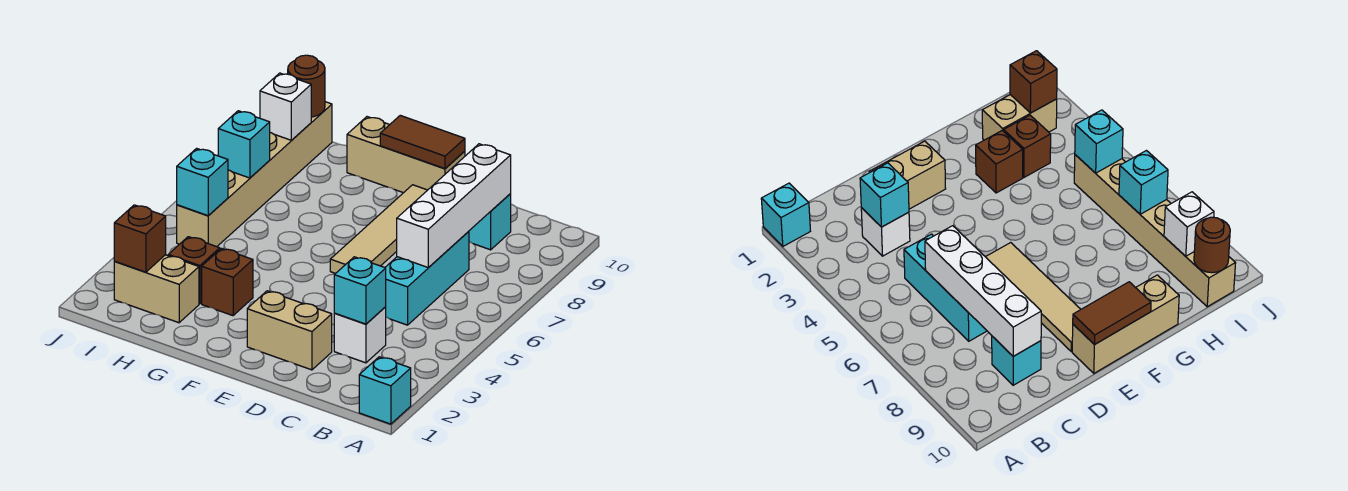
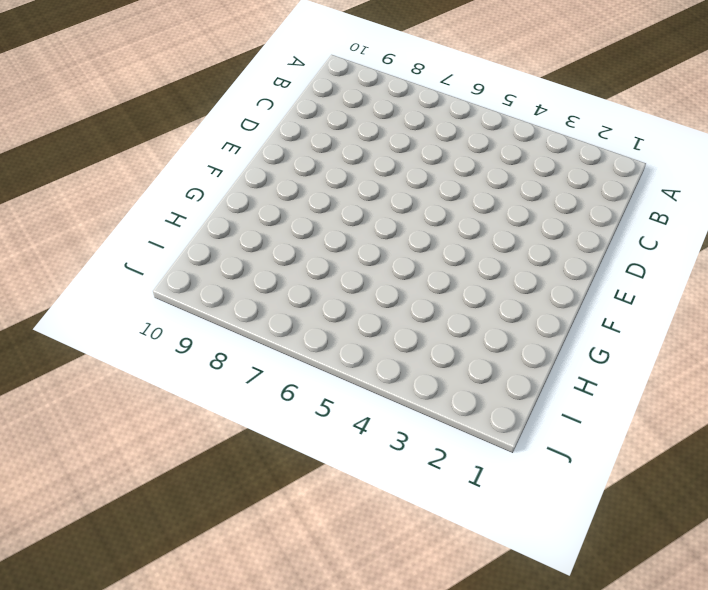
none -> cyan brick A1 level 1
none -> white brick C3 level 1
none -> cyan brick C5:C7 level 1

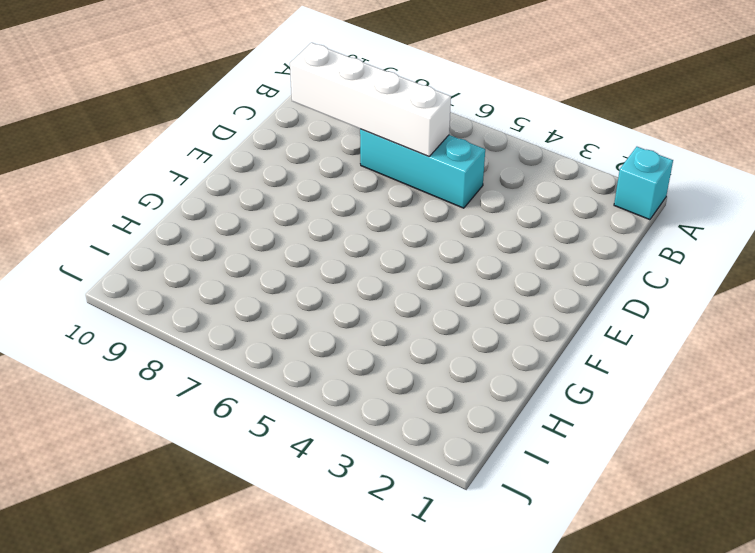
none -> white brick C3 level 1
none -> cyan brick C9 level 1
none -> tan brick D2:E2 level 1

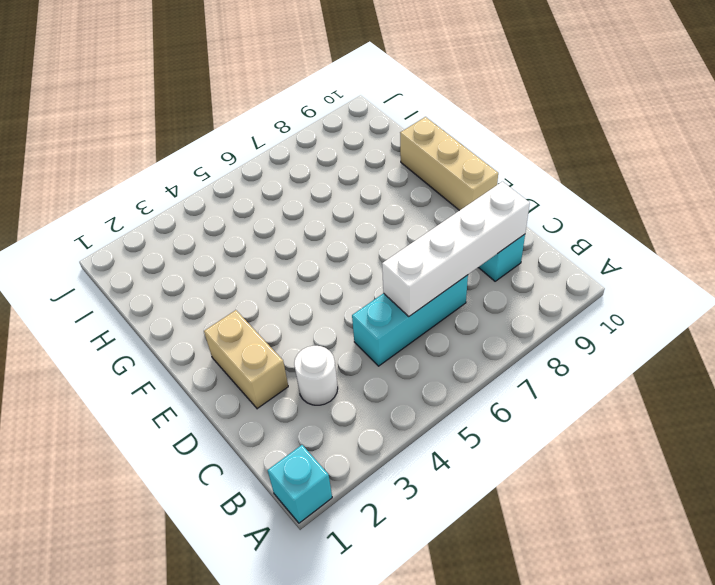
white round brick C3 level 1 -> white brick C3 level 1
none -> tan tile E6:E9 level 1
none -> brown brick G3 level 1
none -> tan brick H2:I2 level 1

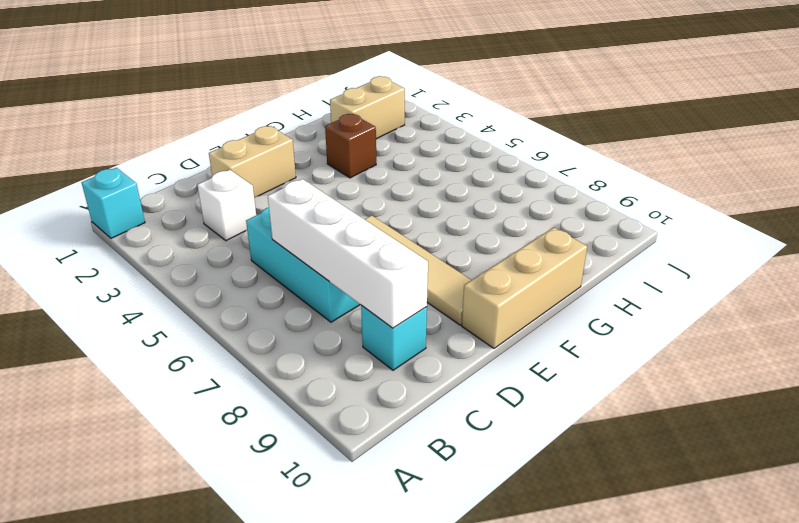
none -> brown brick H3 level 1
none -> tan brick I5:I10 level 1
none -> cyan brick C3 level 2

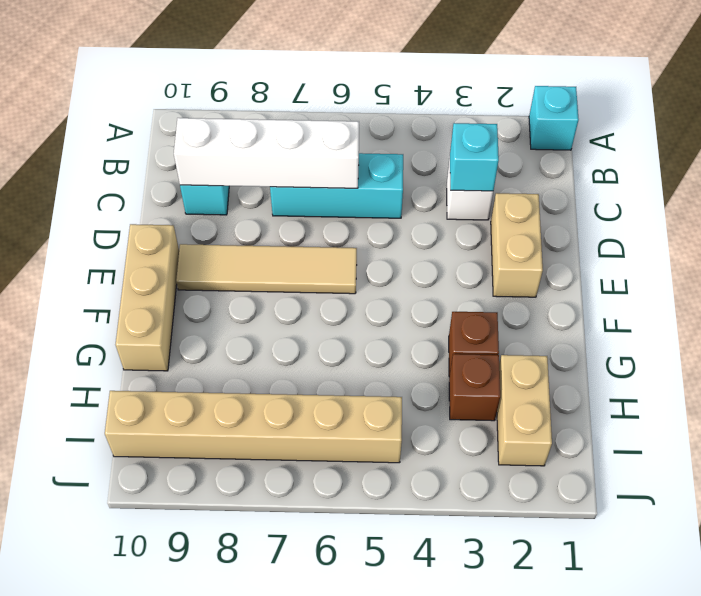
none -> brown tile E10:F10 level 2
none -> brown brick I2 level 2
none -> cyan brick I5 level 2

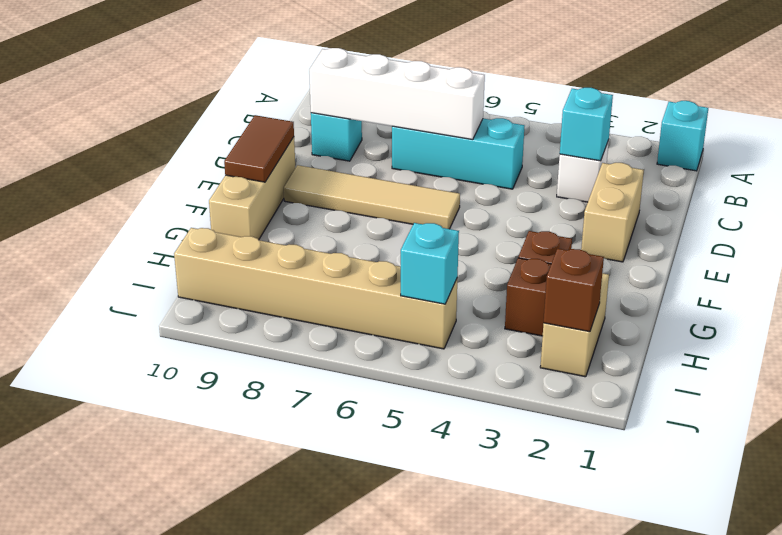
none -> cyan brick I7 level 2
none -> white brick I9 level 2
none -> brown round brick I10 level 2

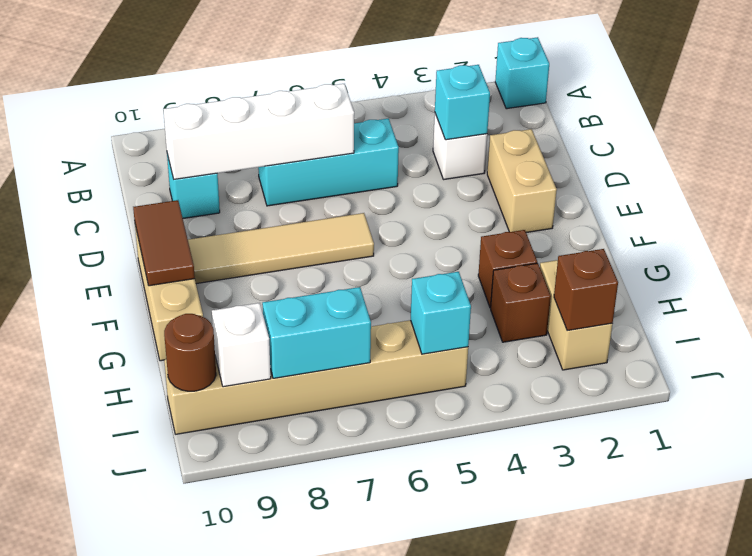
cyan brick I7:I8 level 2 -> cyan brick I7 level 2

